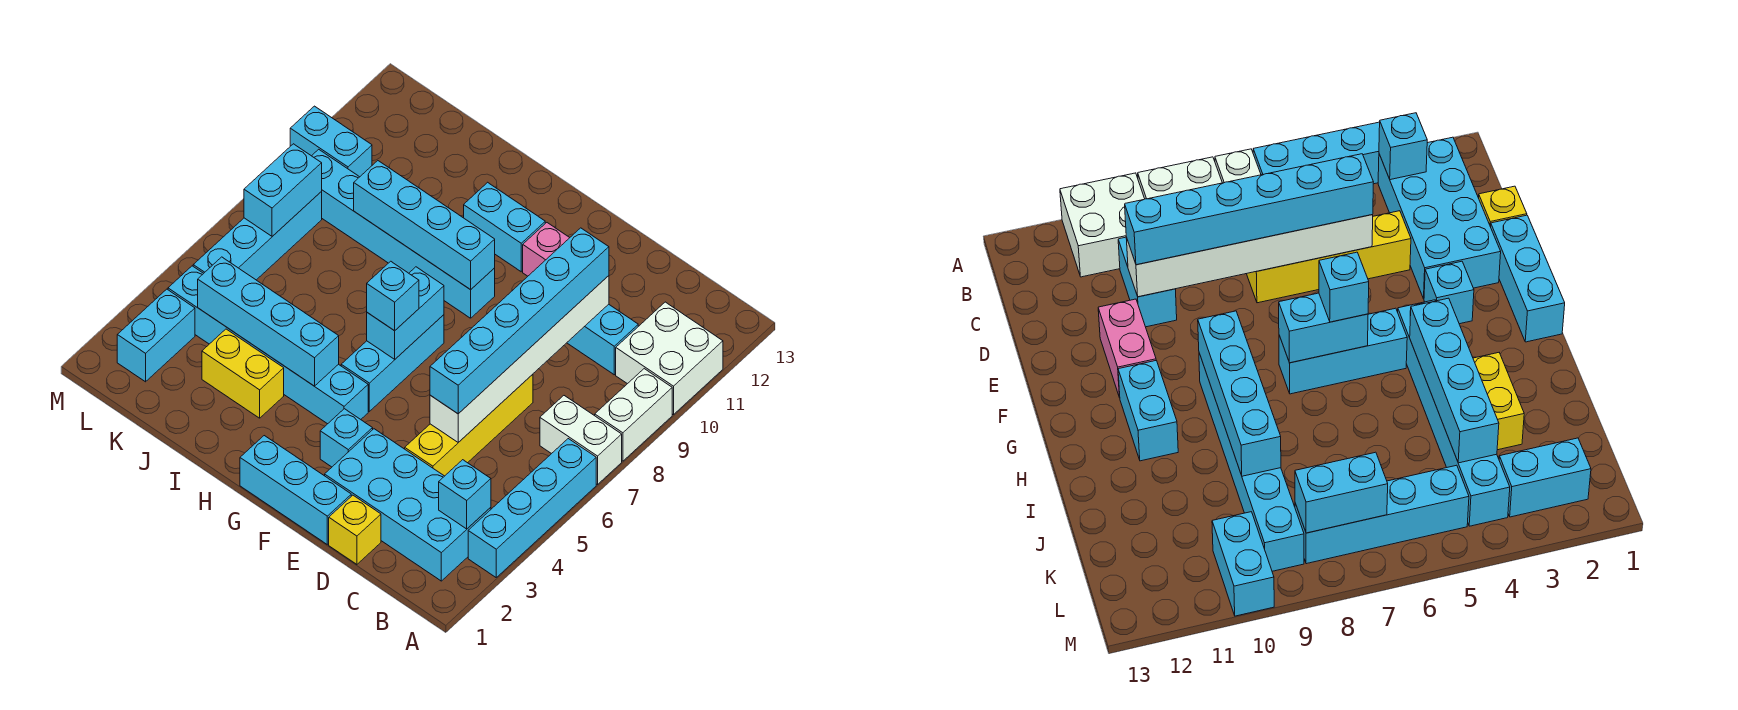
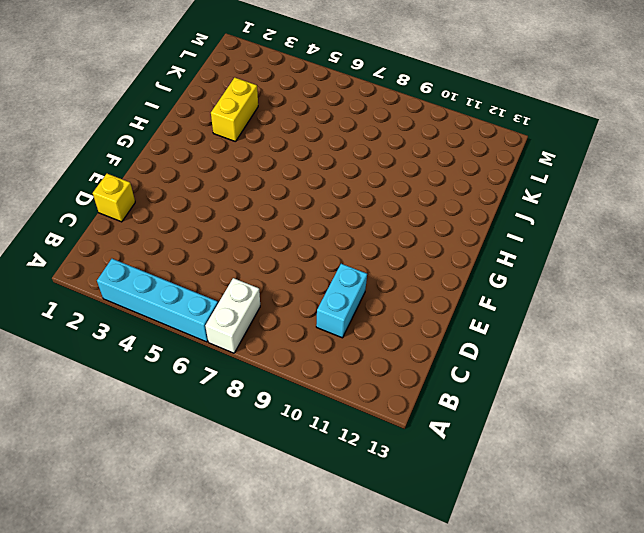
none -> white brick A8:A9 level 1
none -> white brick A10:B11 level 1
none -> cyan brick B2:E3 level 1

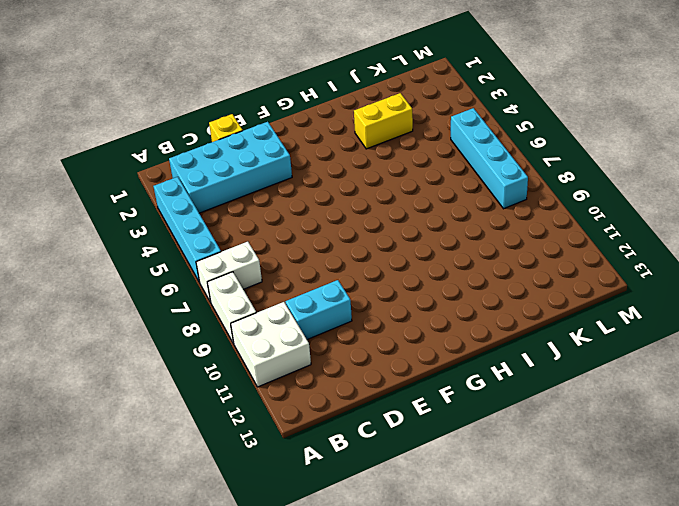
none -> yellow brick D4:D7 level 1
none -> cyan brick E1:G1 level 1
none -> pink brick E11:F11 level 1

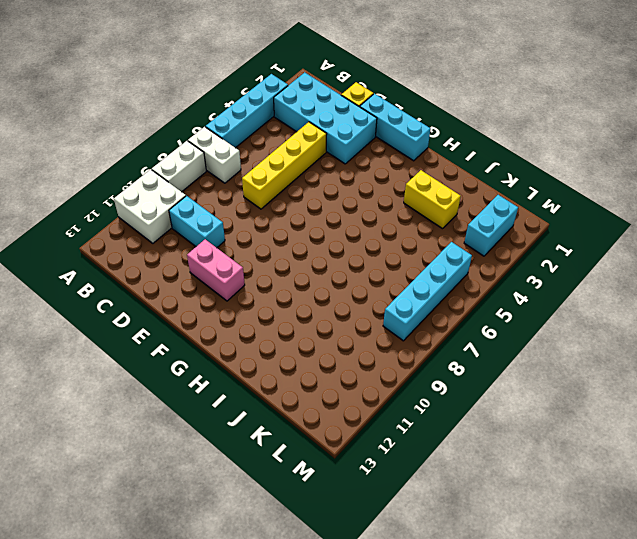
none -> cyan brick F3 level 1
none -> cyan brick G4:L4 level 1
none -> cyan brick G5:G7 level 1

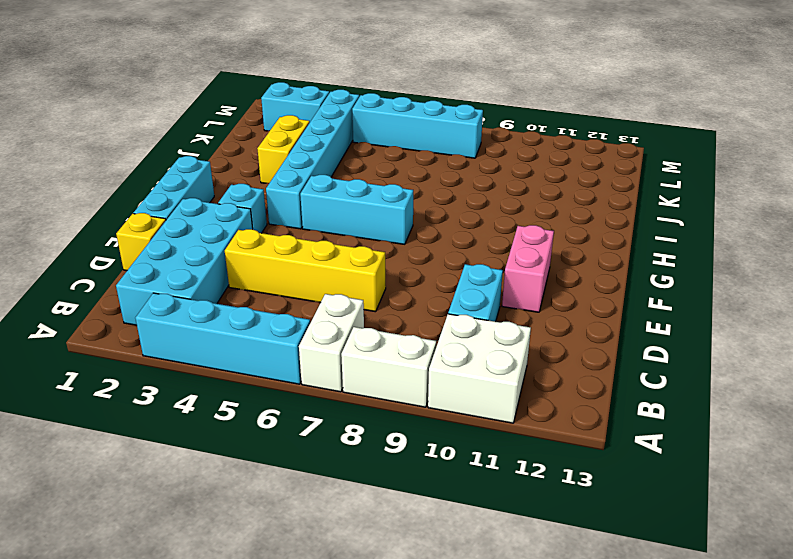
none -> cyan brick G9:L9 level 1
none -> cyan brick G11:H11 level 1
none -> cyan brick L10:M10 level 1

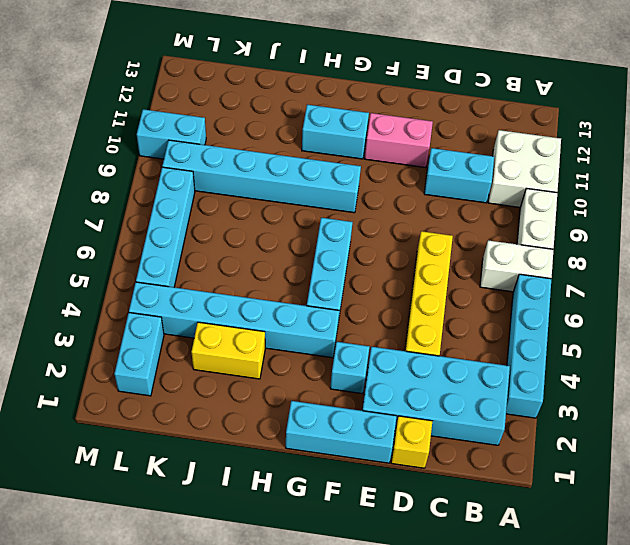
none -> cyan brick B3 level 2
none -> white brick D5:D10 level 2
none -> cyan brick G6:G7 level 2

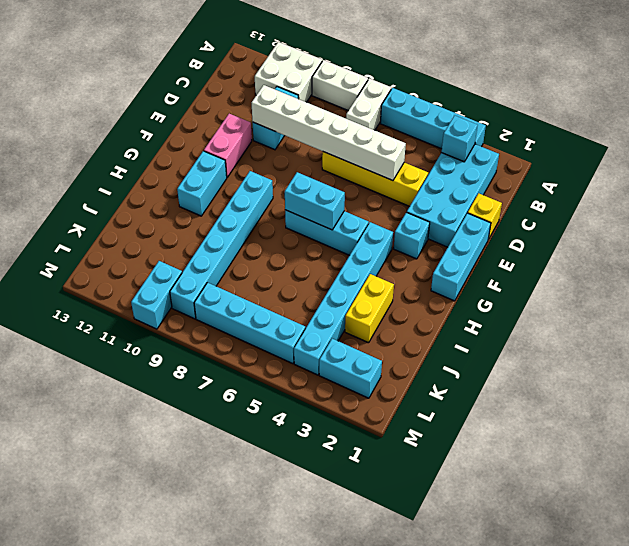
none -> cyan brick G9:J9 level 2
none -> cyan brick H4:K4 level 2
none -> cyan brick L7:L8 level 2

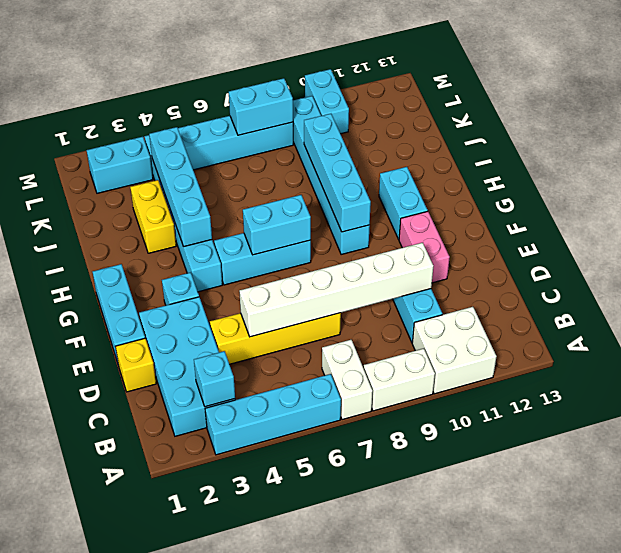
none -> cyan brick D5:D10 level 3
none -> cyan brick G6 level 3

